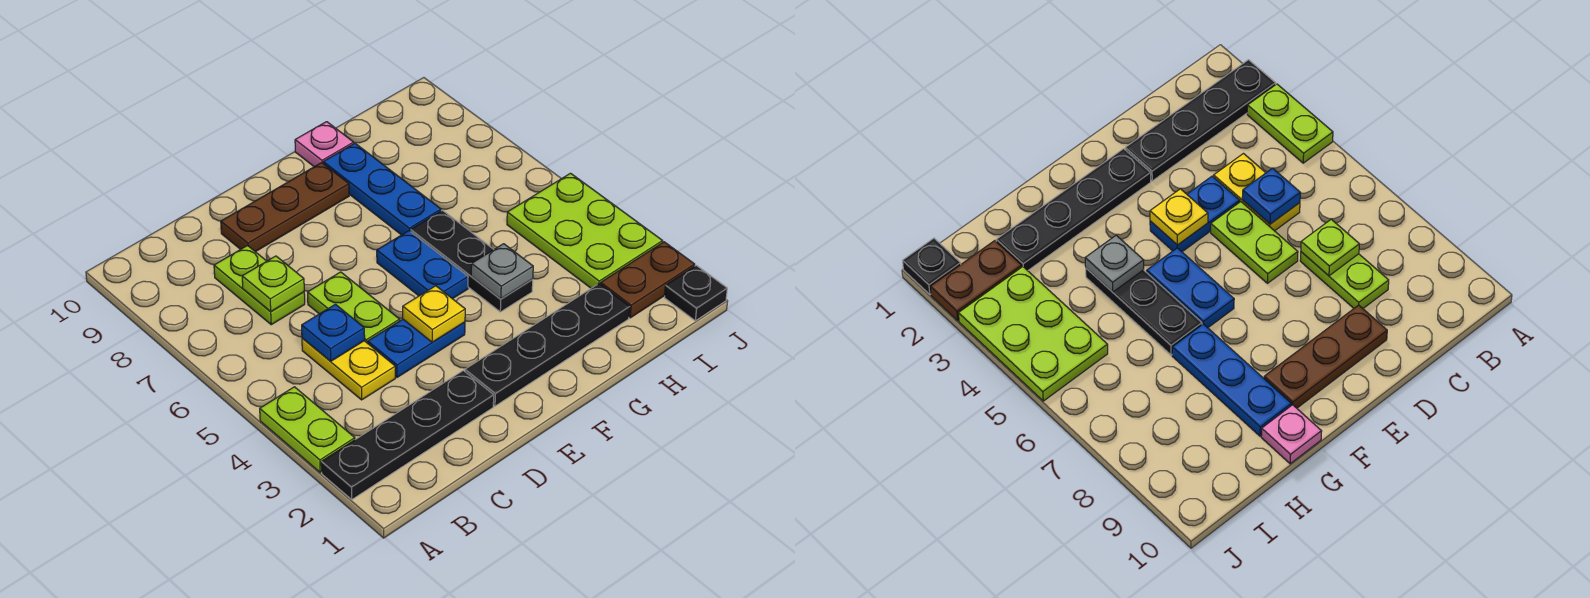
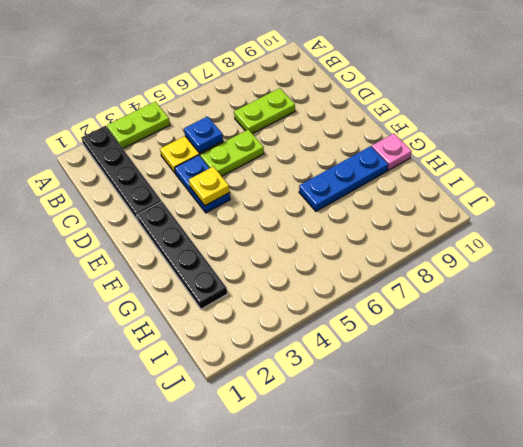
none -> brown plate D9:F9 level 1
none -> blue plate F5:F6 level 1
none -> black plate G4:G6 level 1

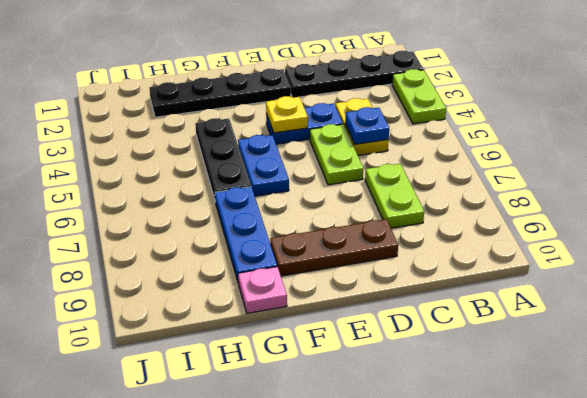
none -> brown plate I2:J2 level 1
none -> lime plate I3:J5 level 1
none -> black plate J1 level 1

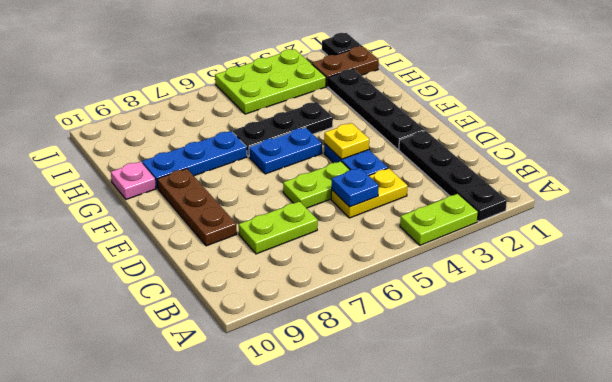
brown plate I1:I2 level 1 -> brown plate I2:J2 level 1
none -> lime plate C7 level 2
none -> grey plate G4 level 2

